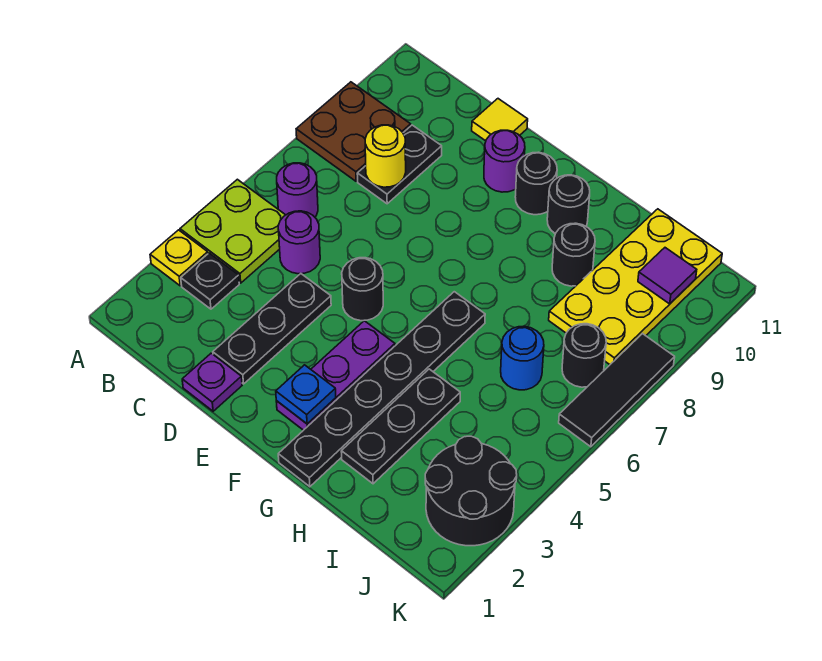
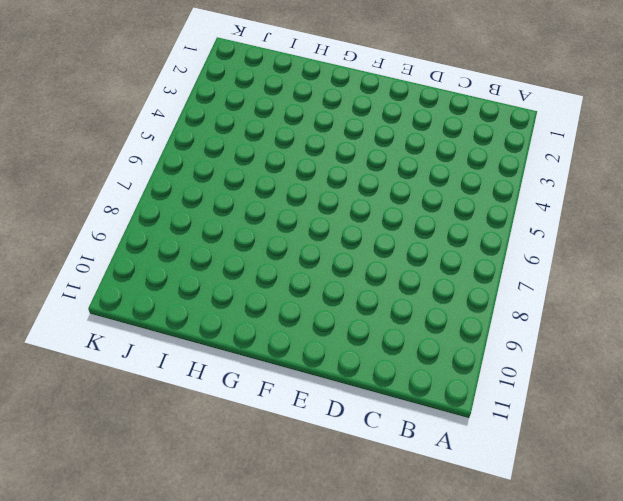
none -> yellow plate A3 level 1
none -> lime plate A4:B5 level 1
none -> brown plate A8:B9 level 1

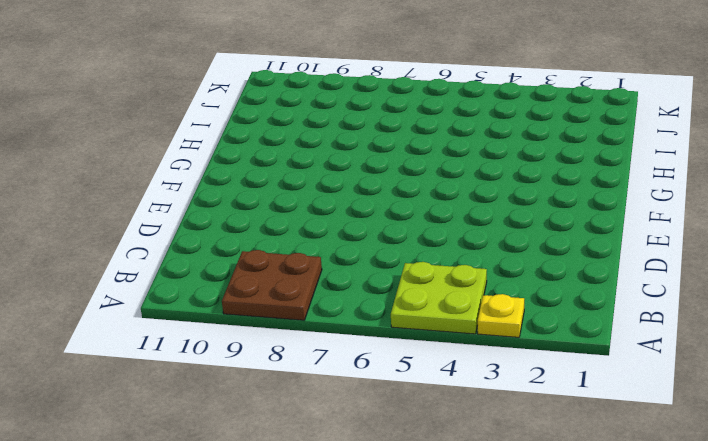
none -> black plate B3 level 1
none -> purple round brick B6 level 1
none -> purple round brick C5 level 1

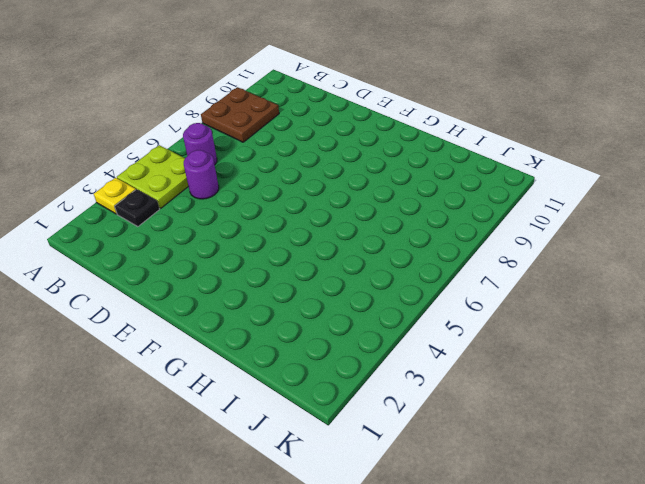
none -> black plate C8:C9 level 1
none -> purple plate D1 level 1
none -> black plate D2:D4 level 1

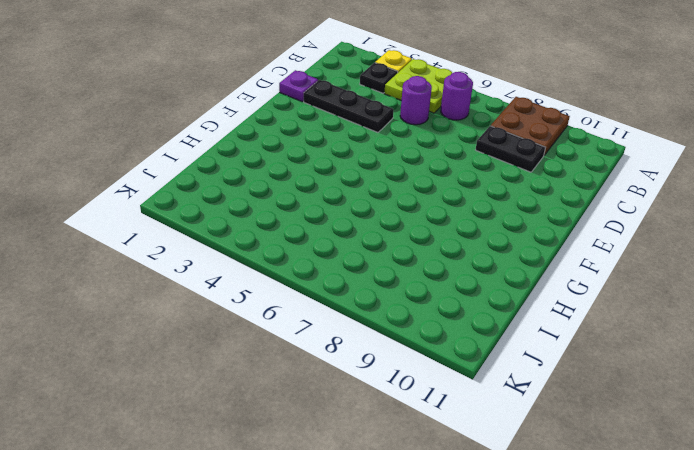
none -> yellow tile D11 level 1
none -> black round brick E5 level 1
none -> purple round brick E10 level 1

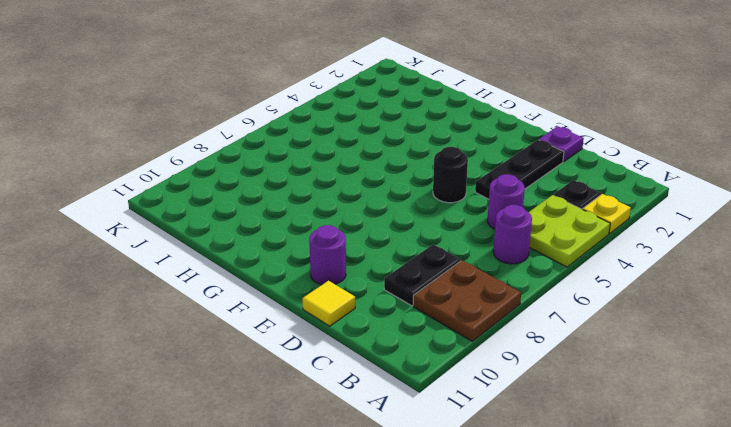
none -> purple plate F2:F4 level 1
none -> black round brick F10 level 1
none -> black plate G1:G6 level 1

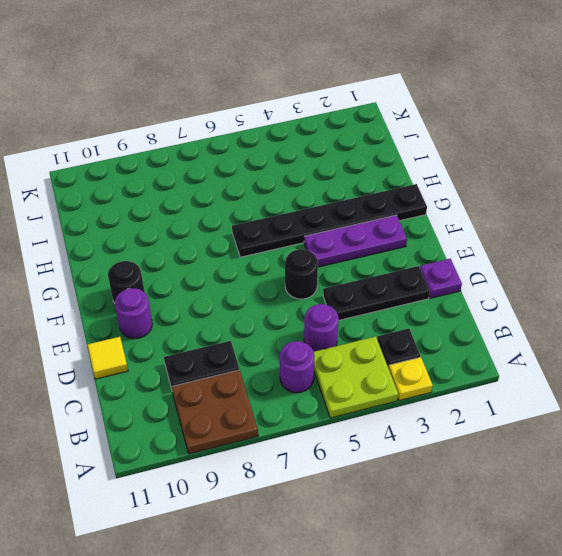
none -> black round brick G10 level 1
none -> black plate H2:H4 level 1
none -> black round brick H9 level 1

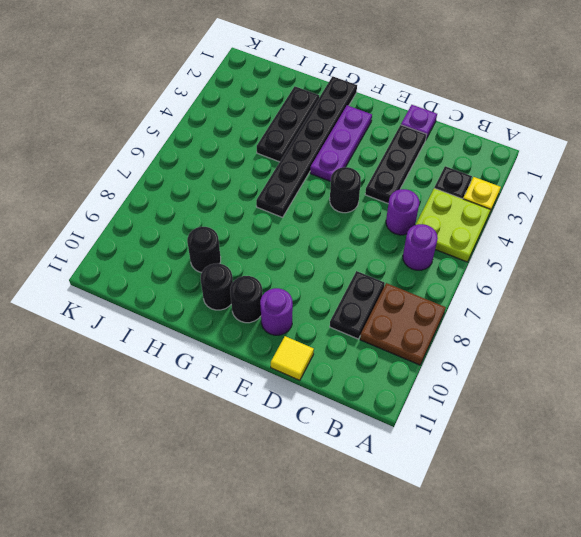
none -> blue round brick I6 level 1
none -> yellow plate I8:J11 level 1
none -> black round brick J2:K3 level 1

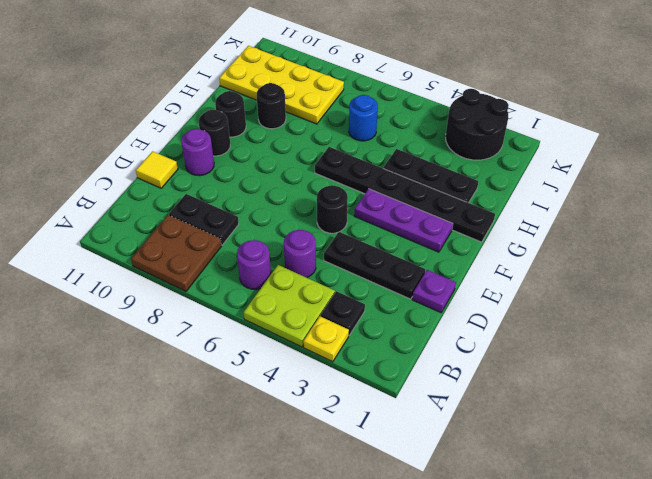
none -> black round brick J7 level 1
none -> black tile K6:K8 level 1
none -> yellow round brick C8 level 2

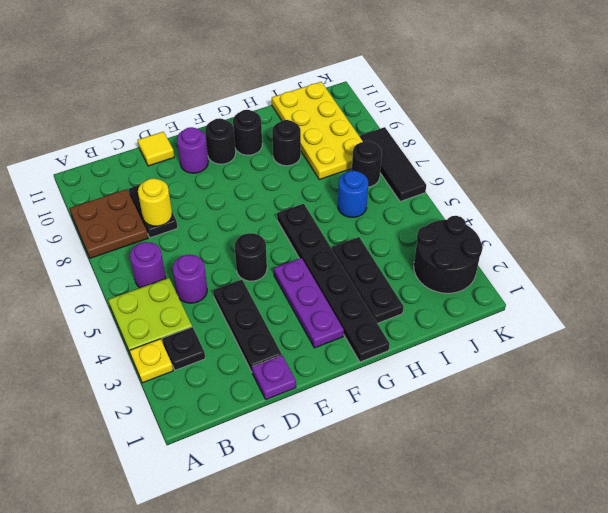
none -> blue plate F2 level 2
none -> purple tile J10 level 2

